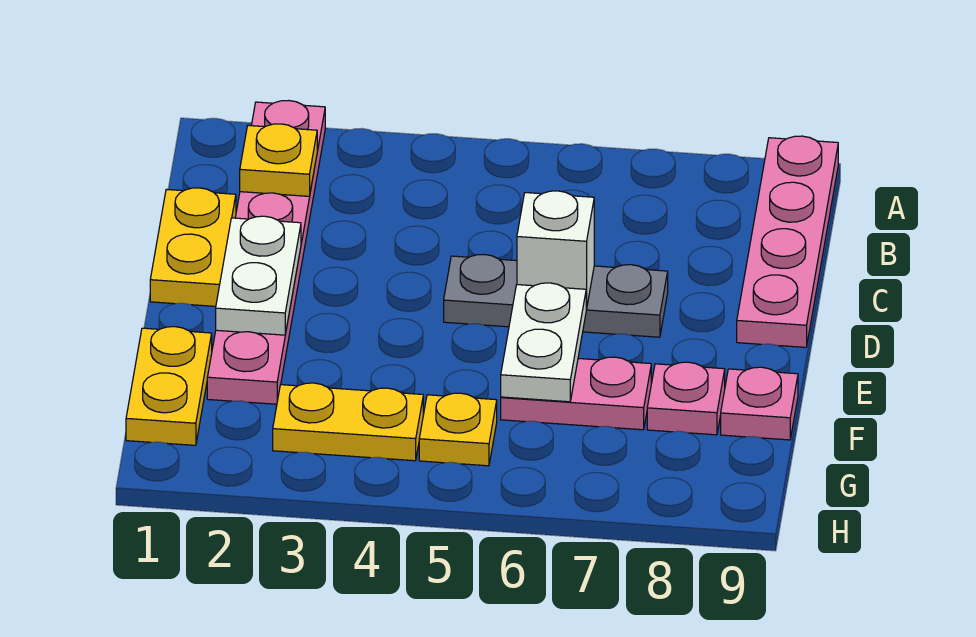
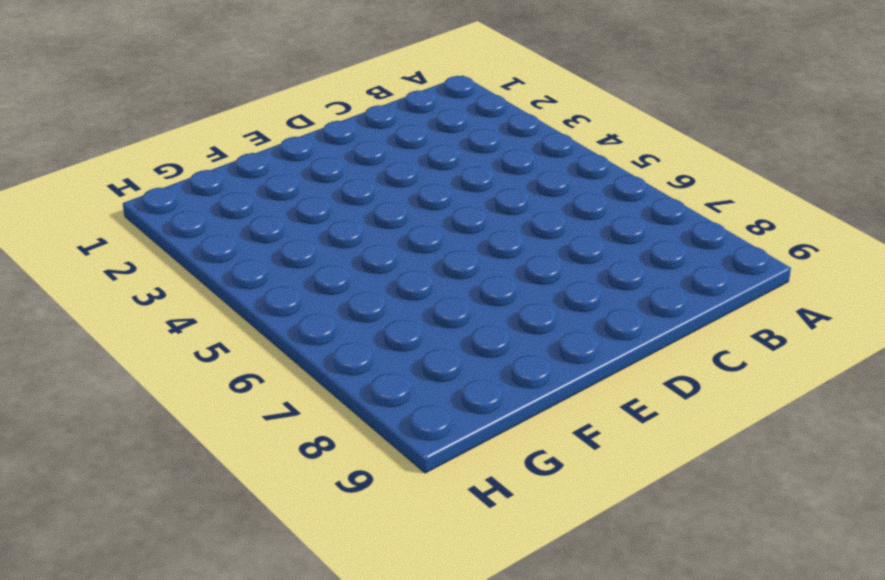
none -> pink plate A2:F2 level 1
none -> pink plate A9:D9 level 1
none -> yellow plate C1:D1 level 1

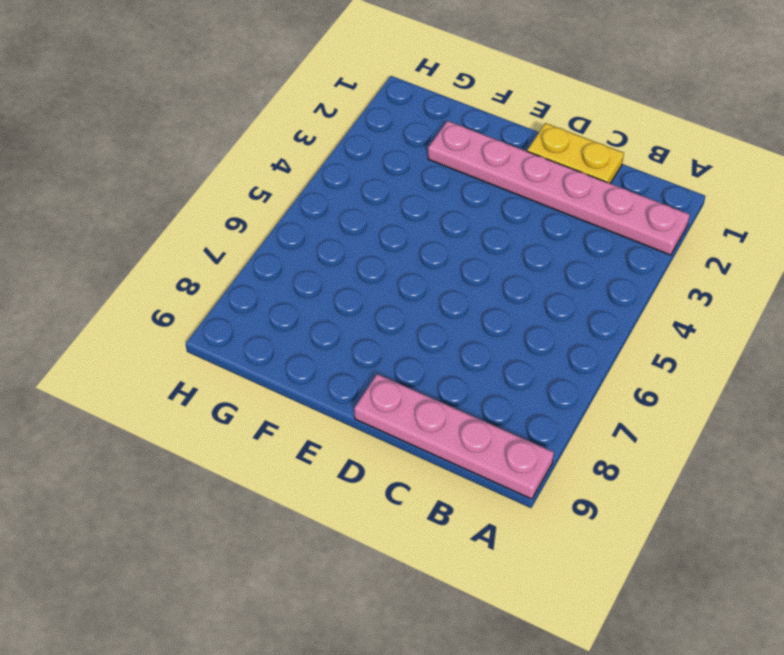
none -> grey plate D5:D7 level 1
none -> yellow plate F1:G1 level 1
none -> pink plate F6:F7 level 1

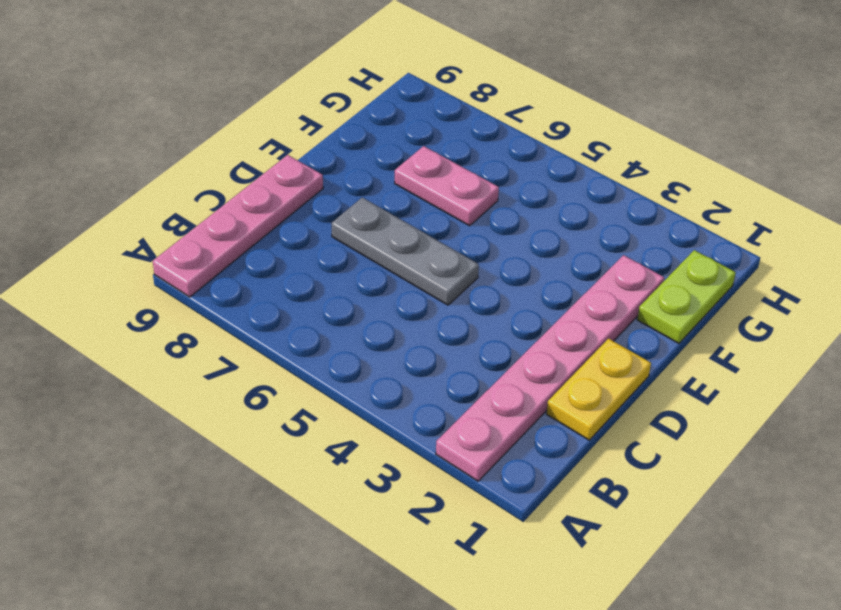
lime plate F1:G1 level 1 -> yellow plate F1:G1 level 1
none -> pink plate F8 level 1
none -> pink plate F9 level 1
none -> yellow plate G3:G4 level 1

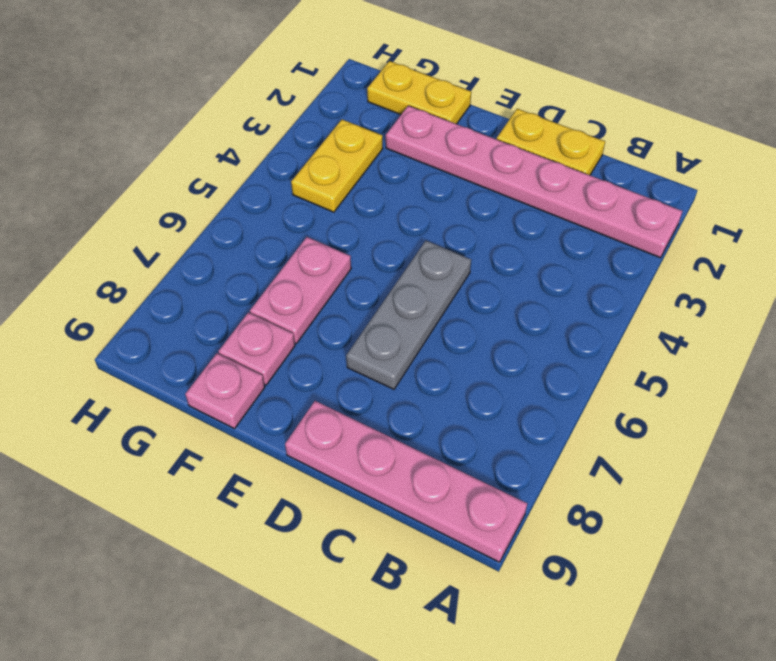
none -> yellow plate G5 level 1
none -> yellow plate B2 level 2
none -> white plate D2:E2 level 2

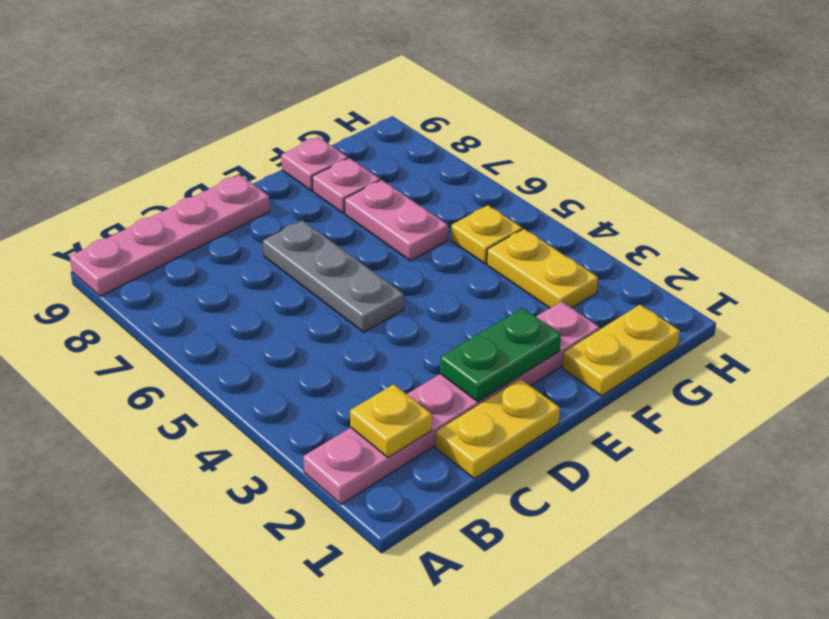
green plate D2:E2 level 2 -> white plate D2:E2 level 2
none -> white brick D6 level 2
none -> white plate E6:F6 level 2

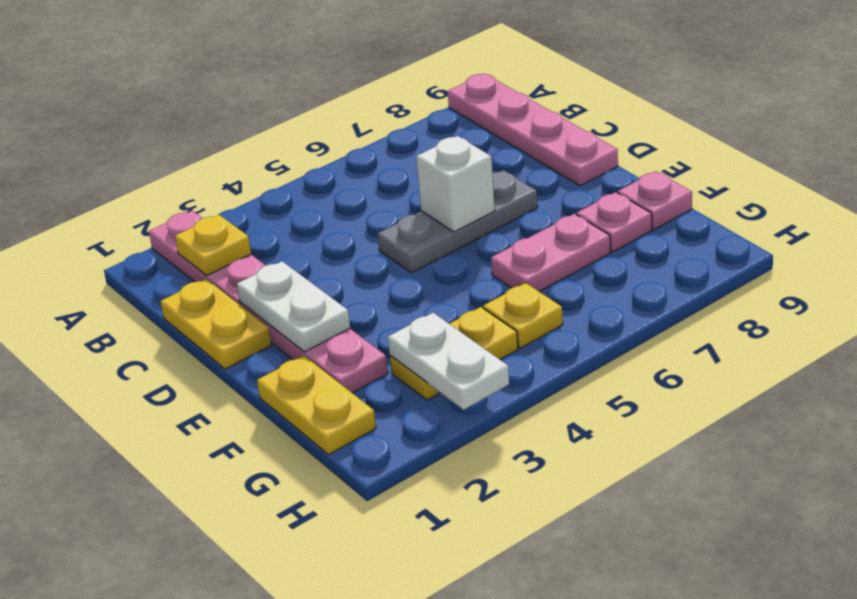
white plate G3:H3 level 2 -> white plate E6:F6 level 2

